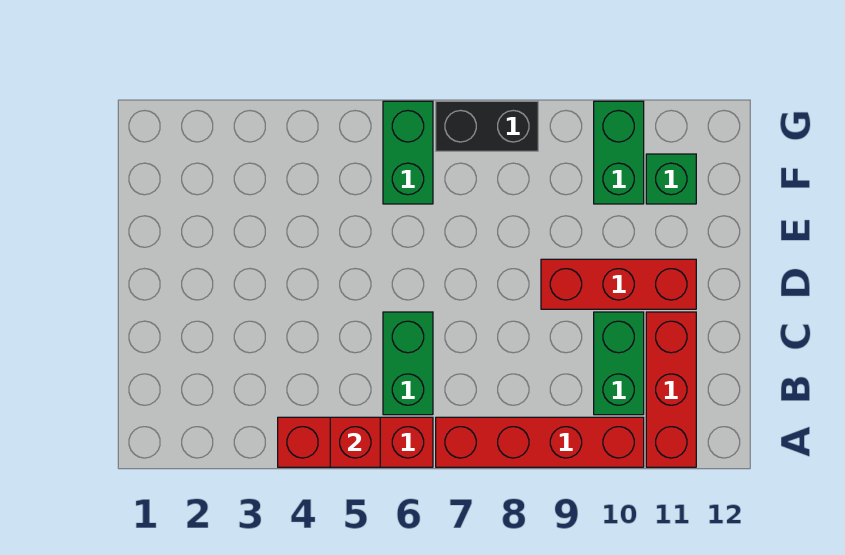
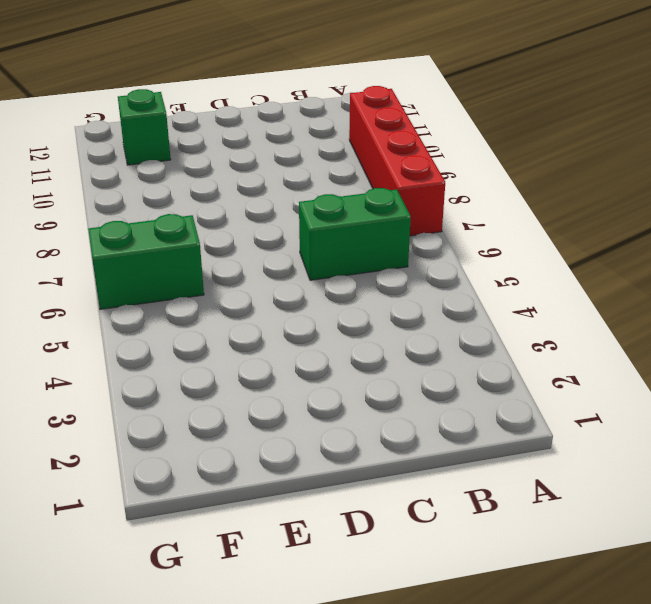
none -> red brick A4:A6 level 1
none -> red brick A11:C11 level 1

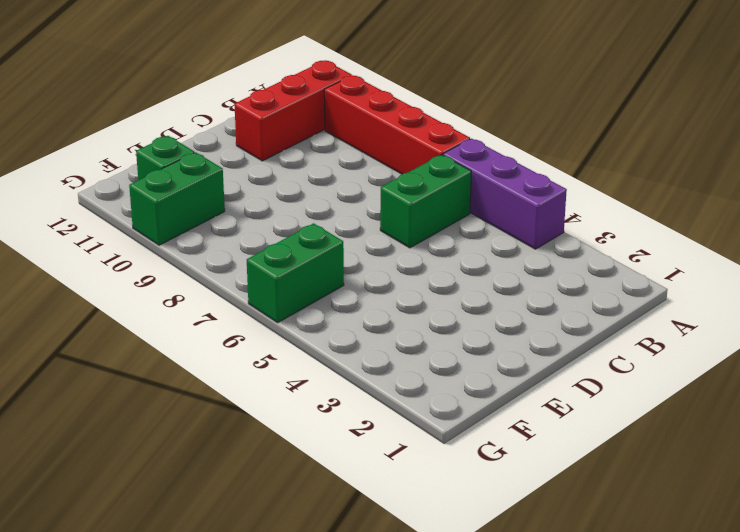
purple brick A4:A6 level 1 -> red brick A4:A6 level 1
none -> green brick B10:C10 level 1
none -> red brick D9:D11 level 1

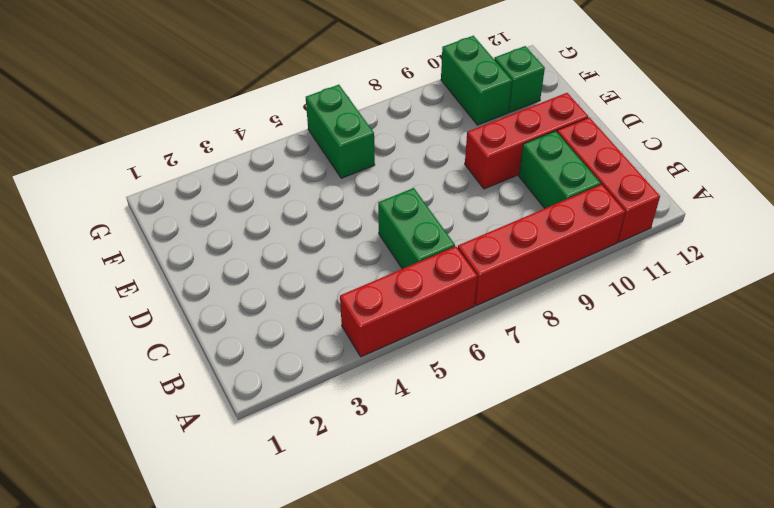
none -> black brick G7:G8 level 1
none -> red brick A5 level 2

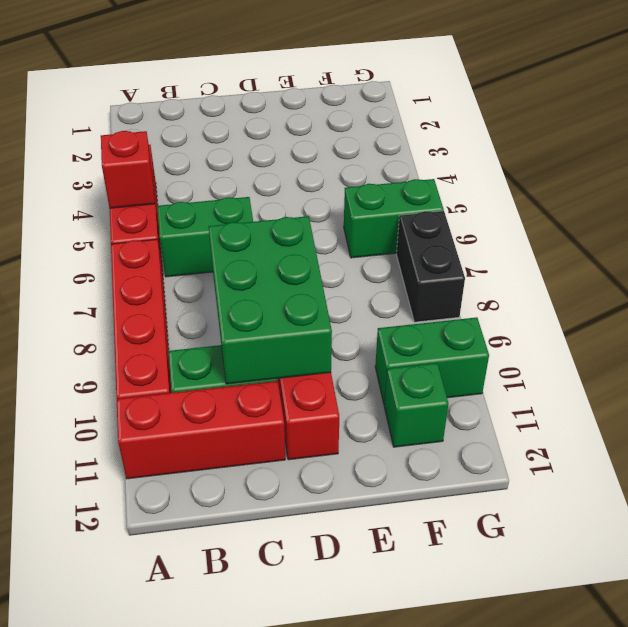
green brick C8:D10 level 2 -> none

